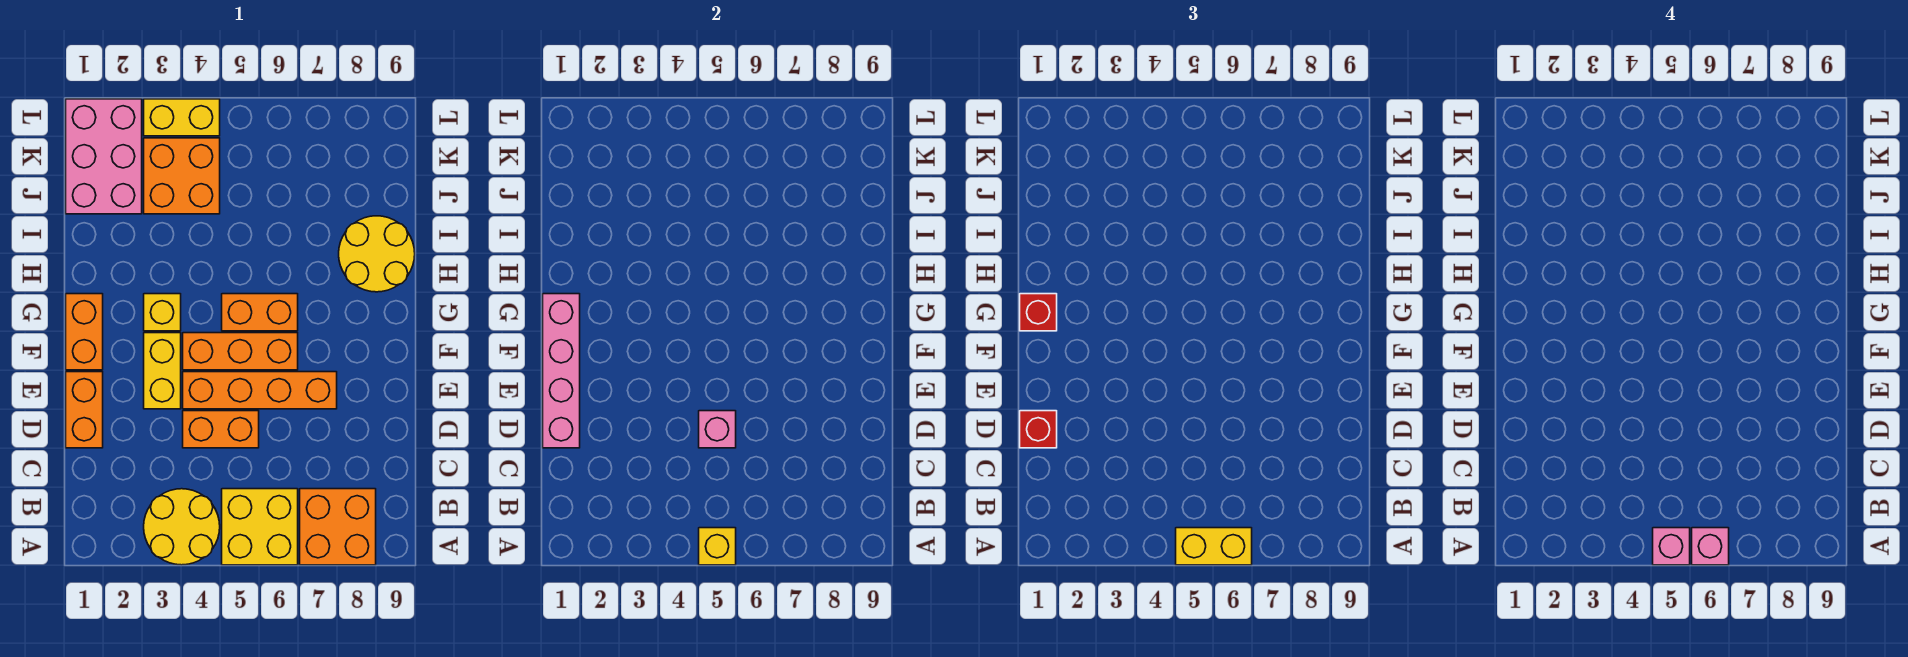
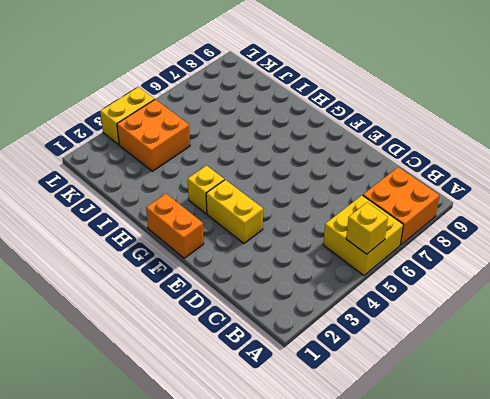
none -> yellow round brick A3:B4 level 1
none -> orange brick D1:E1 level 1
none -> orange brick D4:D5 level 1

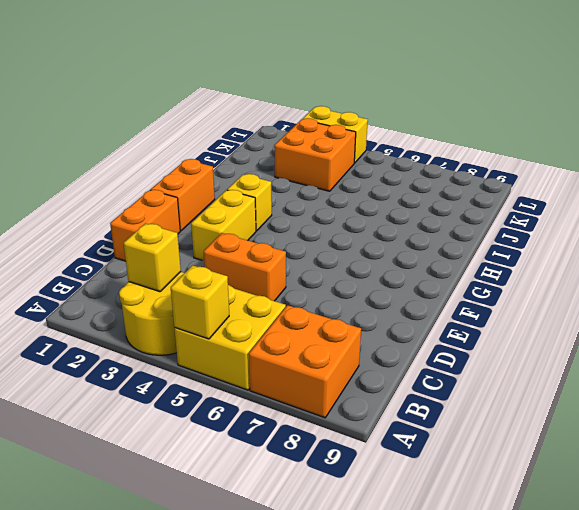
yellow brick B3 level 2 -> none
none -> orange brick E4:E7 level 1
none -> orange brick F4:F6 level 1
none -> orange brick G5:G6 level 1

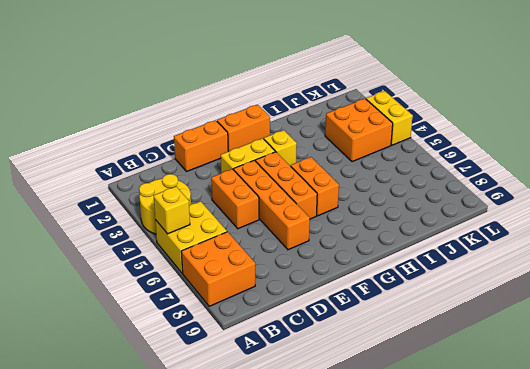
none -> yellow round brick H8:I9 level 1
none -> pink brick J1:L2 level 1
none -> pink brick D1:G1 level 2

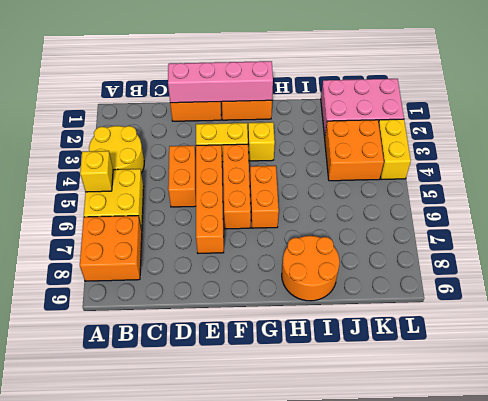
orange round brick H8:I9 level 1 -> yellow round brick H8:I9 level 1
none -> pink brick D5 level 2
none -> yellow brick A5:A6 level 3
none -> red brick D1 level 3

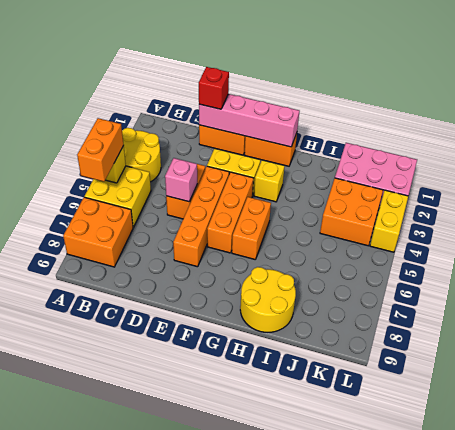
orange brick A5:A6 level 3 -> yellow brick A5:A6 level 3
none -> red brick G1 level 3
none -> pink brick A5 level 4
none -> pink brick A6 level 4

